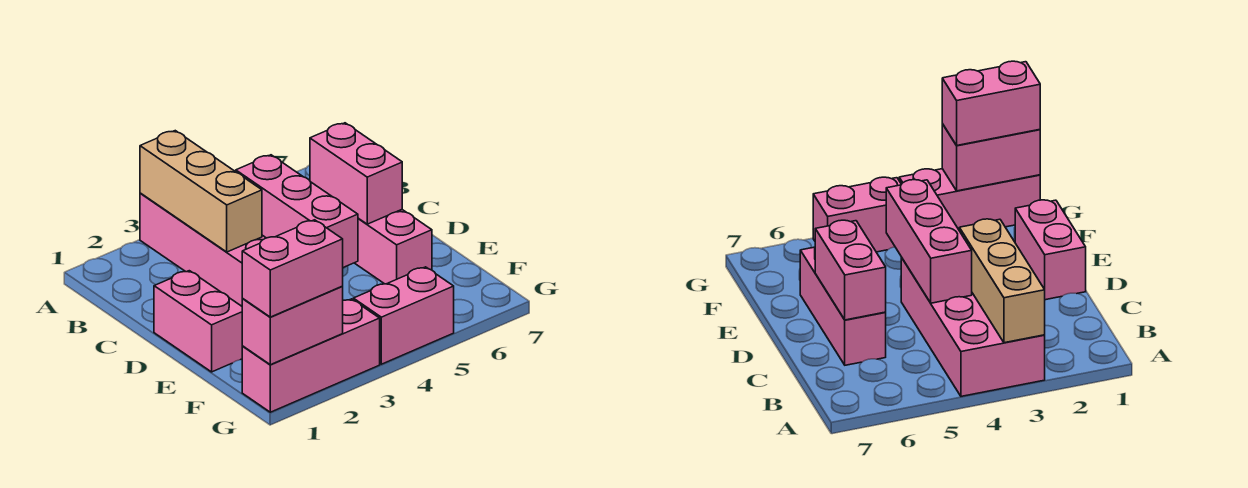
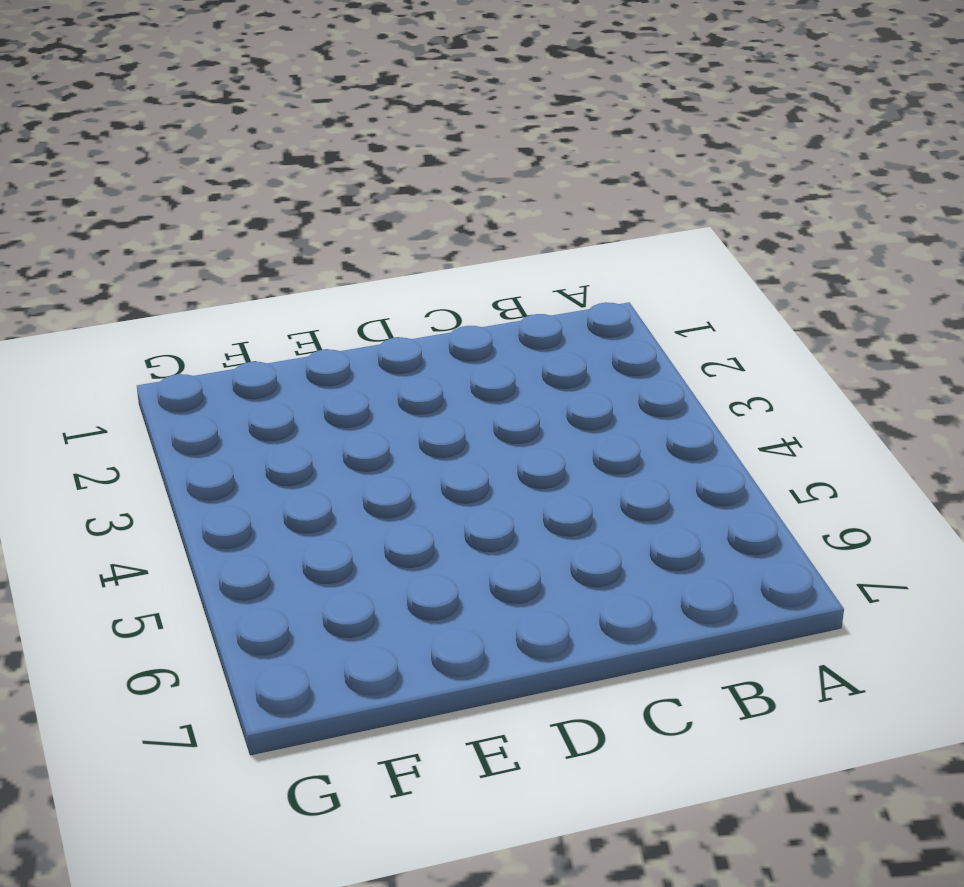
none -> pink brick A3:D4 level 1
none -> pink brick C6:E6 level 1

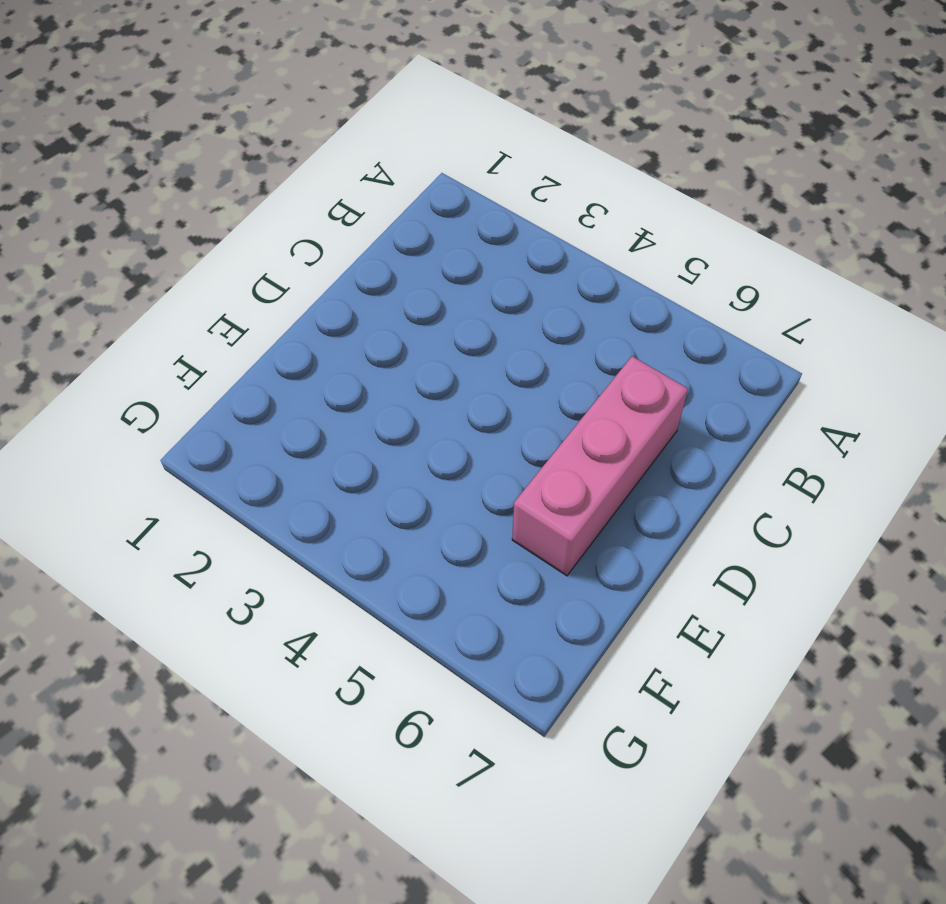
none -> pink brick A3:D4 level 1
none -> pink brick D1:E1 level 1

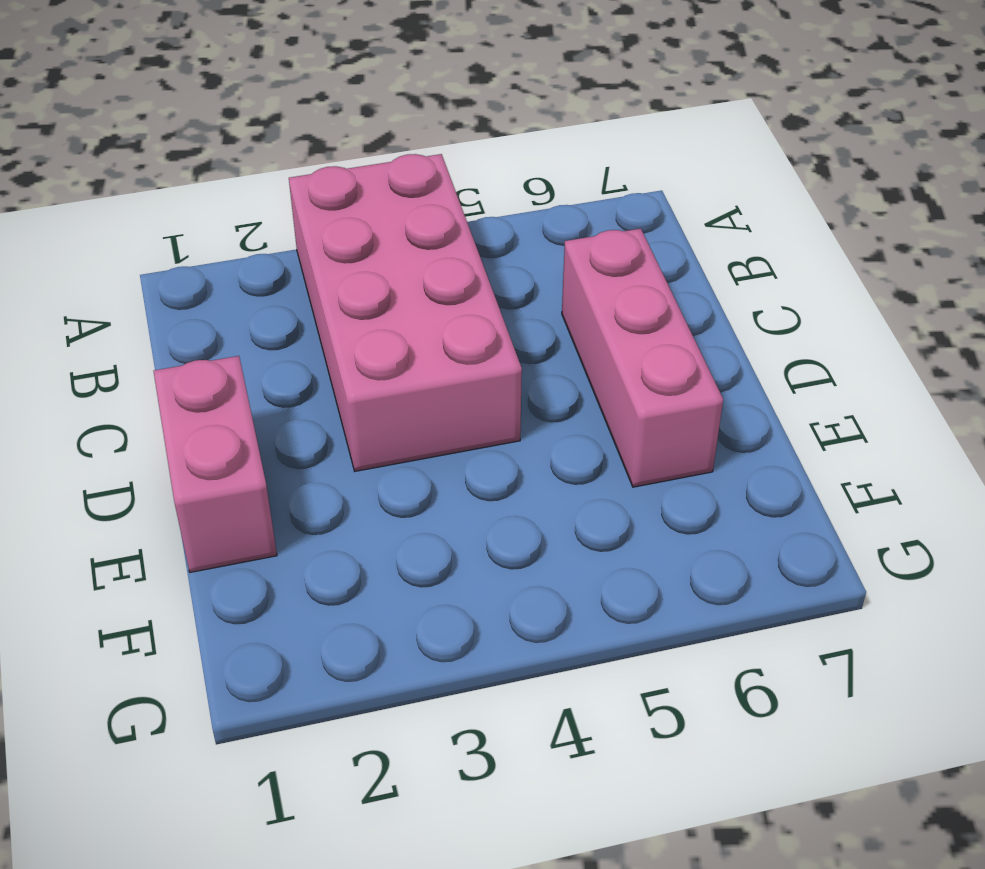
none -> pink brick G1:G3 level 1
none -> pink brick G4:G5 level 1

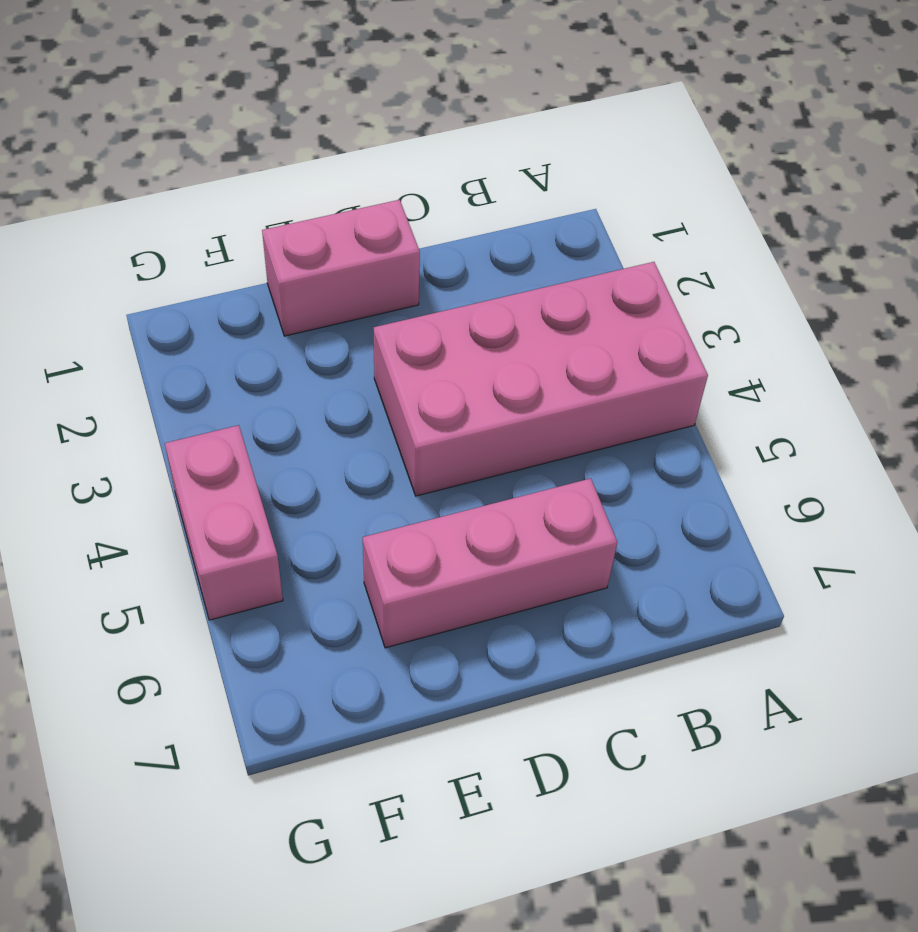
none -> pink brick G1:G3 level 1
none -> tan brick A3:C3 level 2

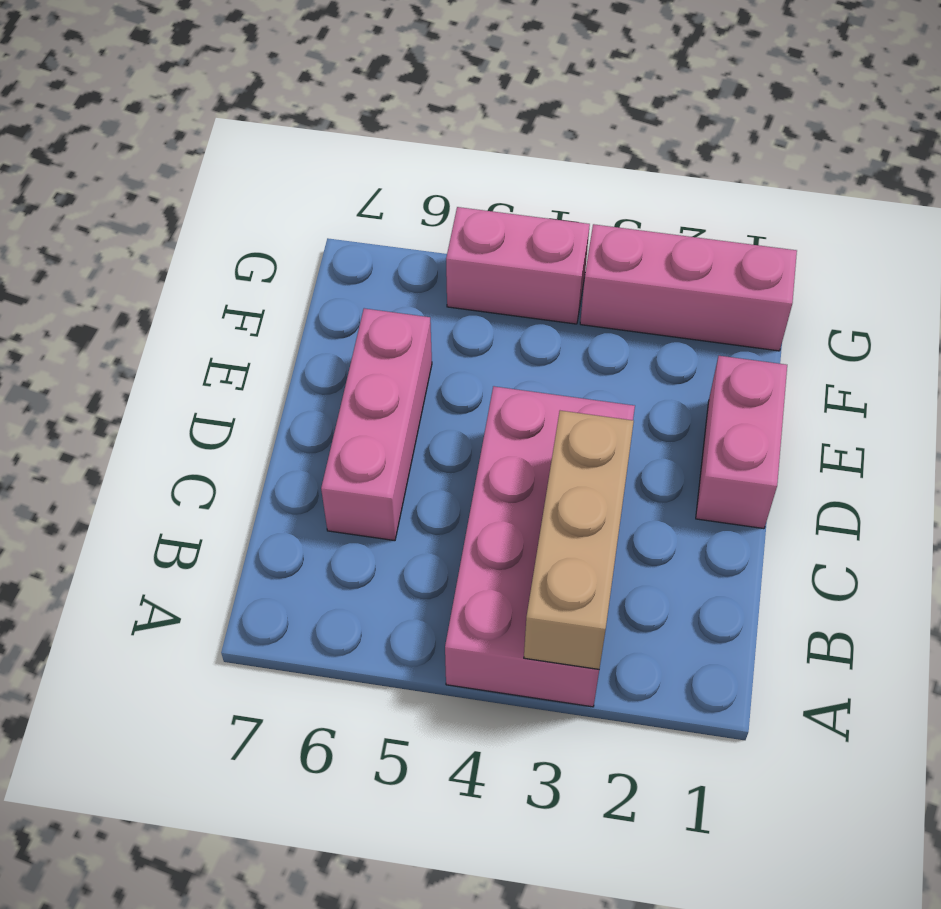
none -> pink brick C4:E4 level 2
none -> pink brick C6:D6 level 2

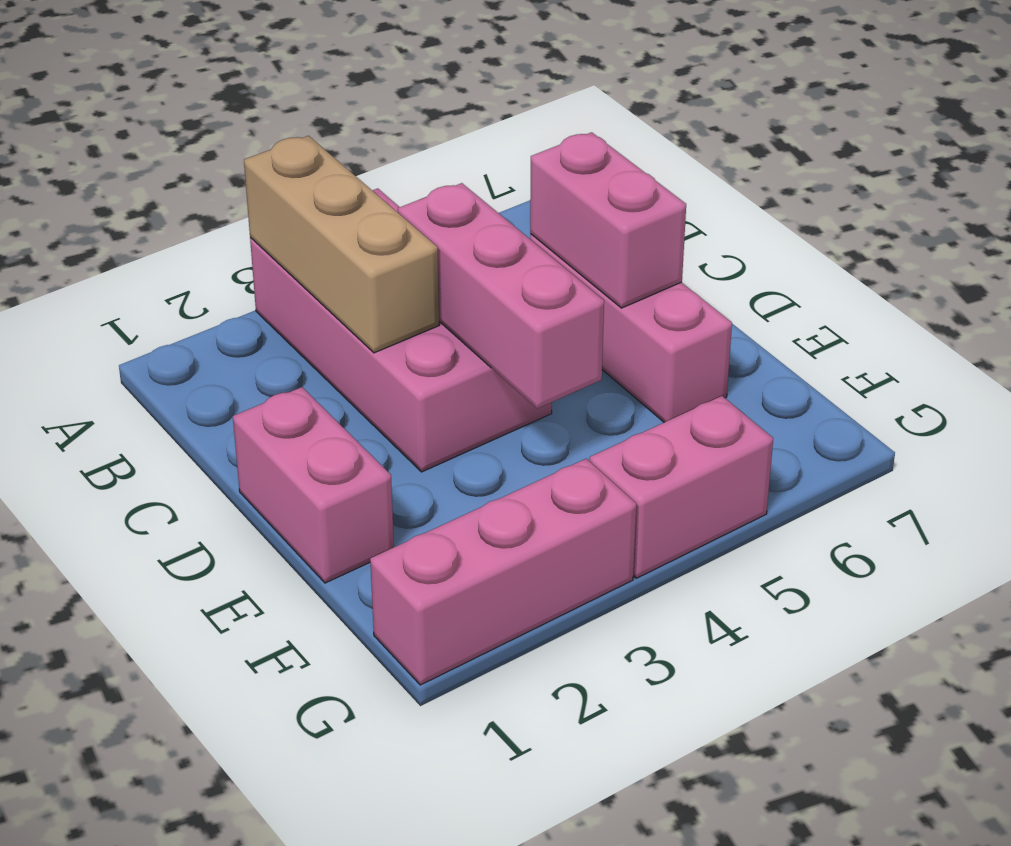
none -> pink brick G1:G2 level 2
none -> pink brick G1:G2 level 3

